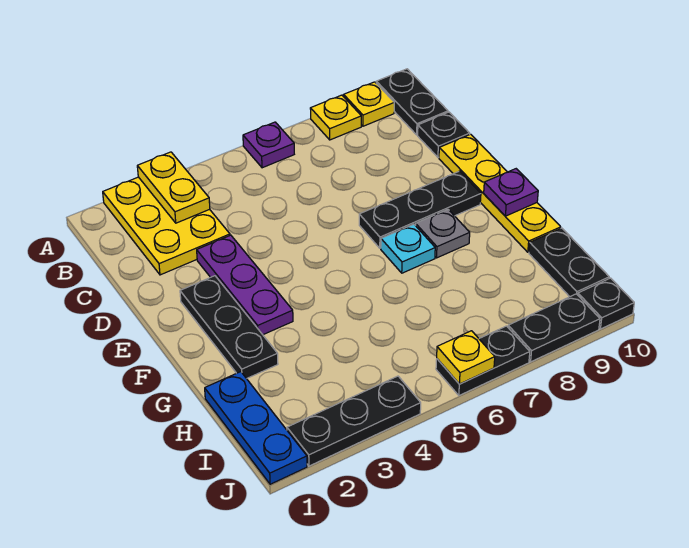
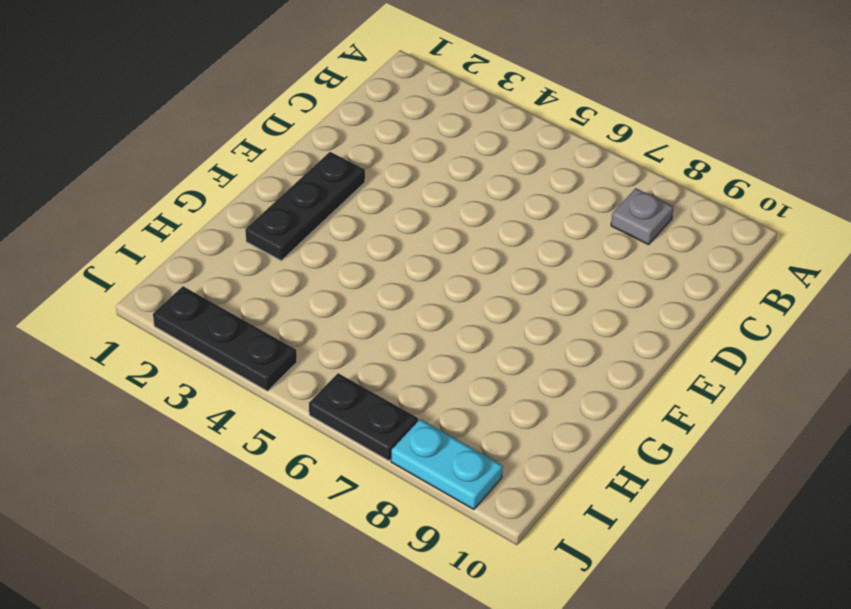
grey plate B8 level 1 -> grey plate F8 level 1
cyan plate J8:J9 level 1 -> black plate J8:J9 level 1
none -> yellow plate A2:C3 level 1
none -> purple plate A6 level 1
none -> yellow plate A8 level 1

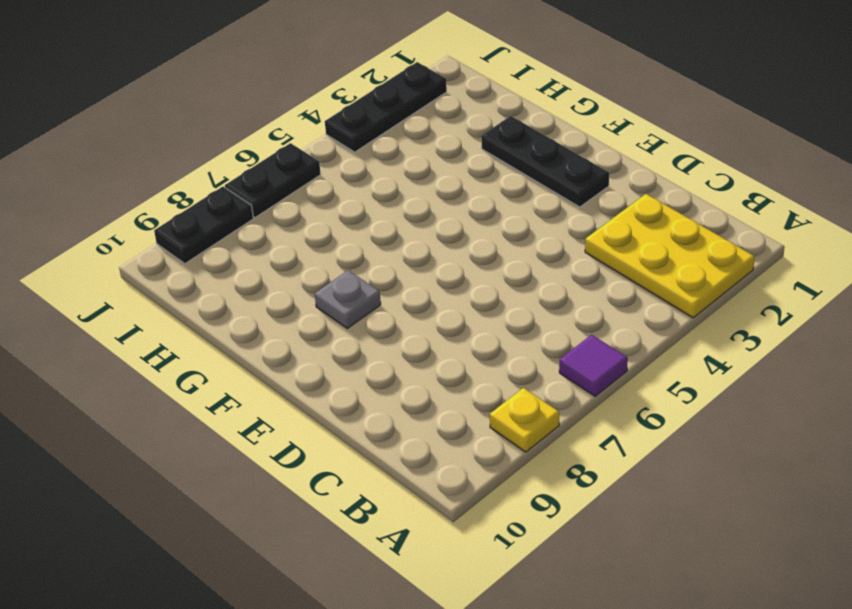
purple tile A6 level 1 -> purple plate A6 level 1
none -> yellow plate A9 level 1
none -> black plate A10:B10 level 1
none -> black plate C10 level 1

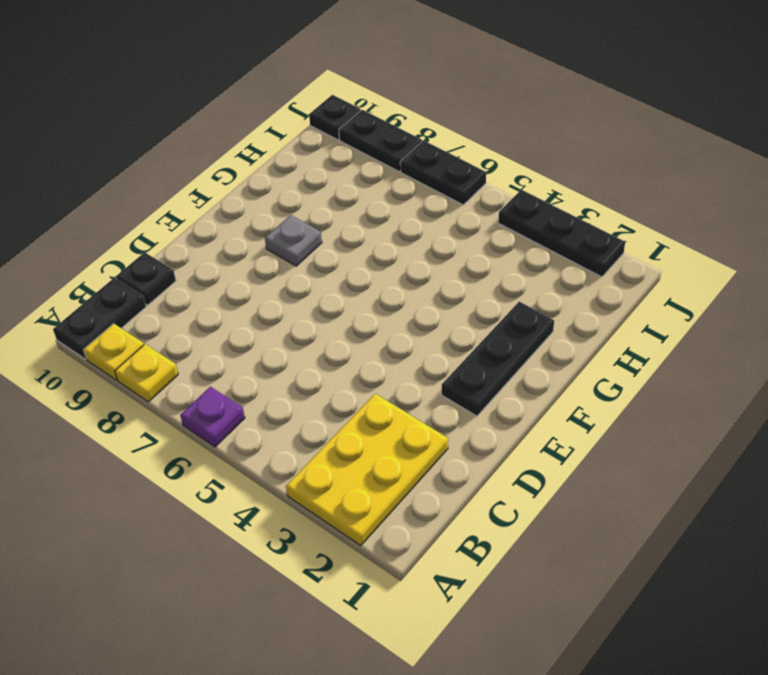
none -> purple plate D3:F3 level 1
none -> yellow plate D10:G10 level 1
none -> black plate E7:E9 level 1

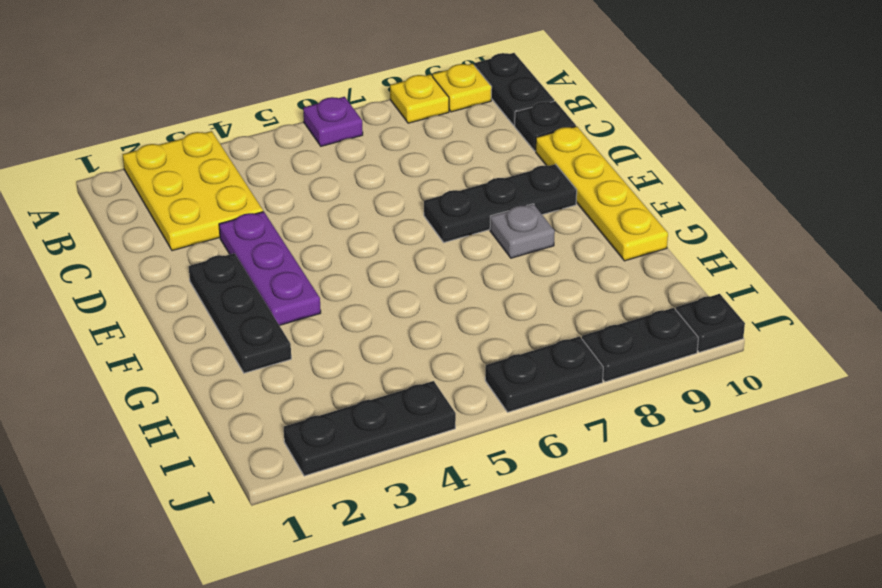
none -> cyan plate F7 level 1
none -> blue plate H1:J1 level 1
none -> black plate H10:I10 level 1

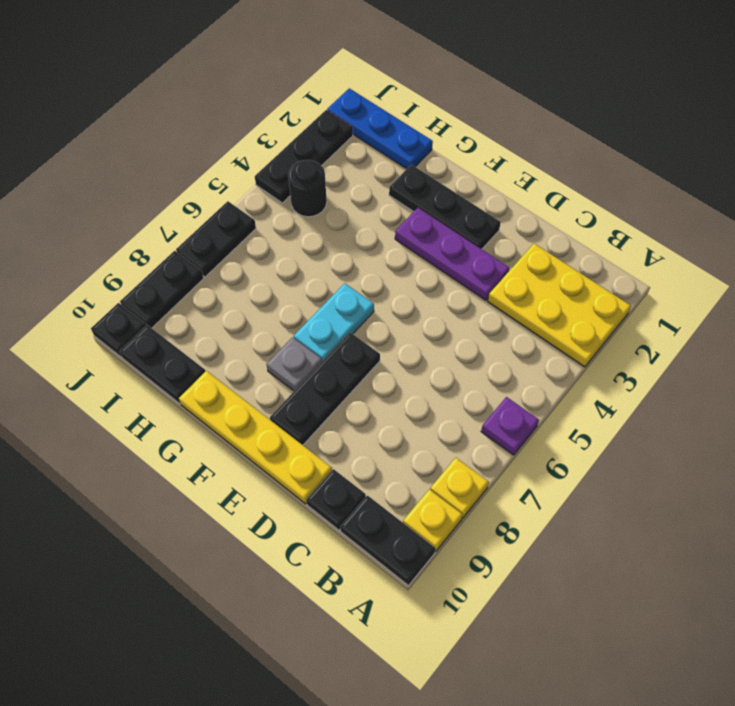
cyan plate F6:F7 level 1 -> cyan plate F7 level 1
black round brick I4 level 1 -> none
none -> yellow plate A3:B3 level 2
none -> purple plate F10 level 2
none -> yellow plate J6 level 2

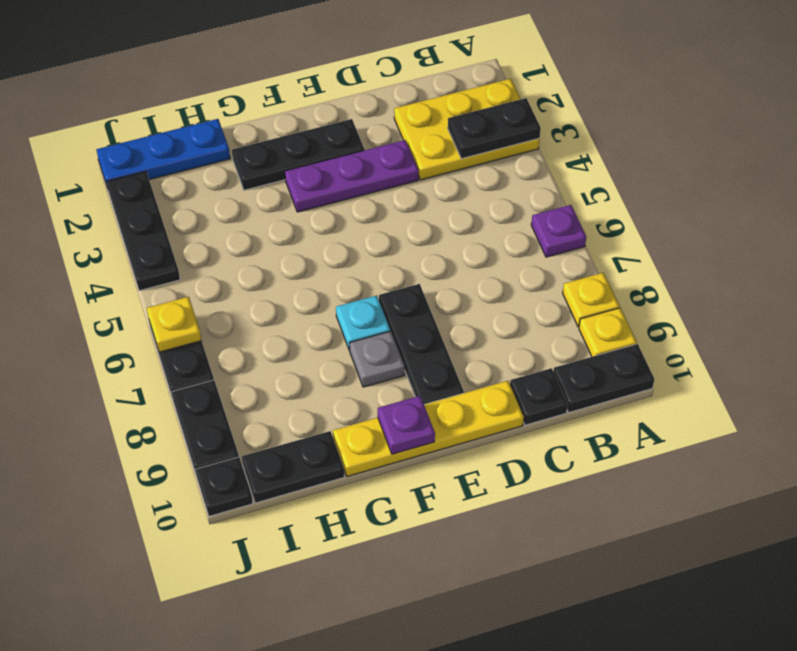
black plate A3:B3 level 2 -> yellow plate A3:B3 level 2

